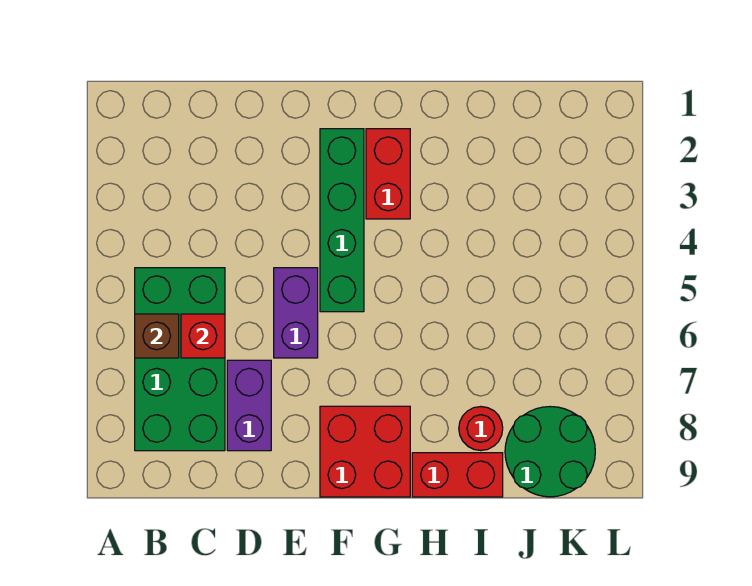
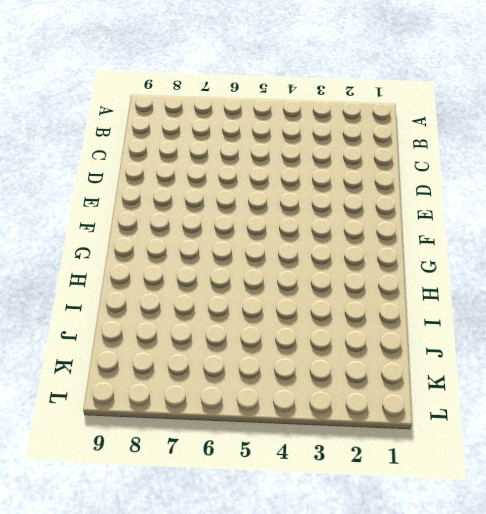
none -> green brick B5:C8 level 1
none -> purple brick D7:D8 level 1

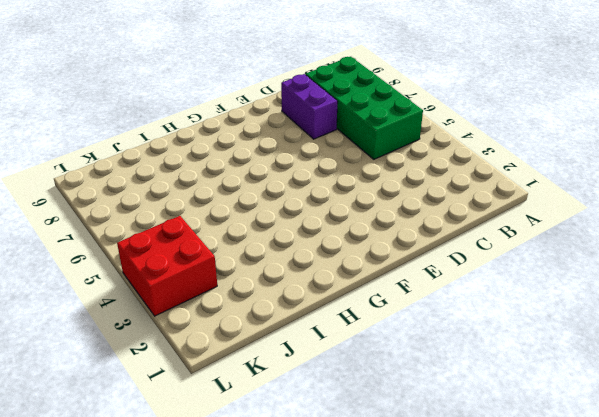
red brick K3:L4 level 1 -> red brick F8:G9 level 1
none -> purple brick E5:E6 level 1
none -> green brick F2:F5 level 1

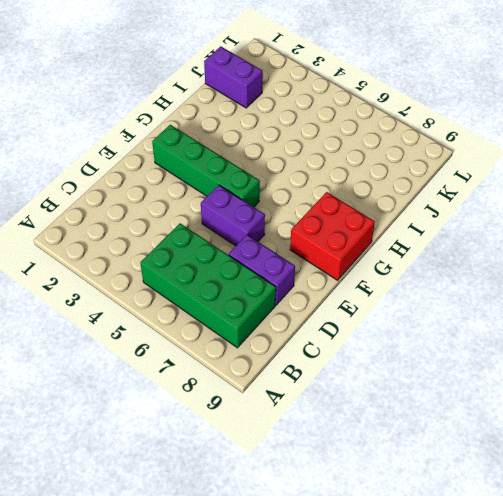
purple brick J1:J2 level 1 -> none
none -> red brick G2:G3 level 1
none -> red brick H9:I9 level 1

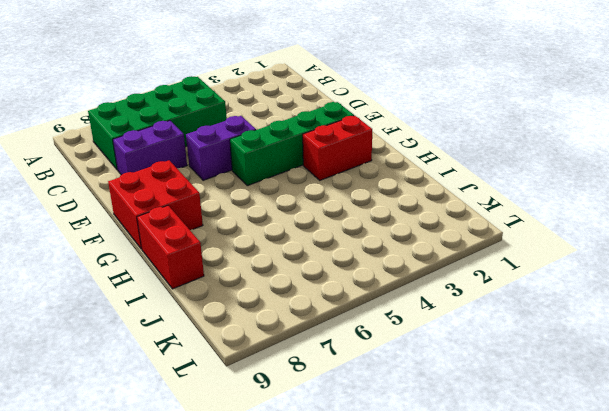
none -> red round brick I8 level 1
none -> green round brick J8:K9 level 1

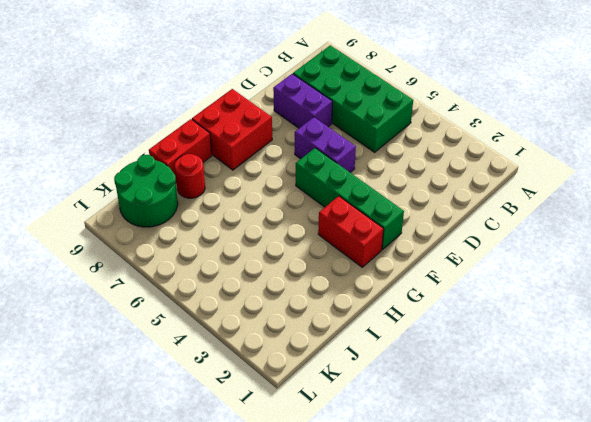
none -> brown brick B6 level 2
none -> red brick C6 level 2

